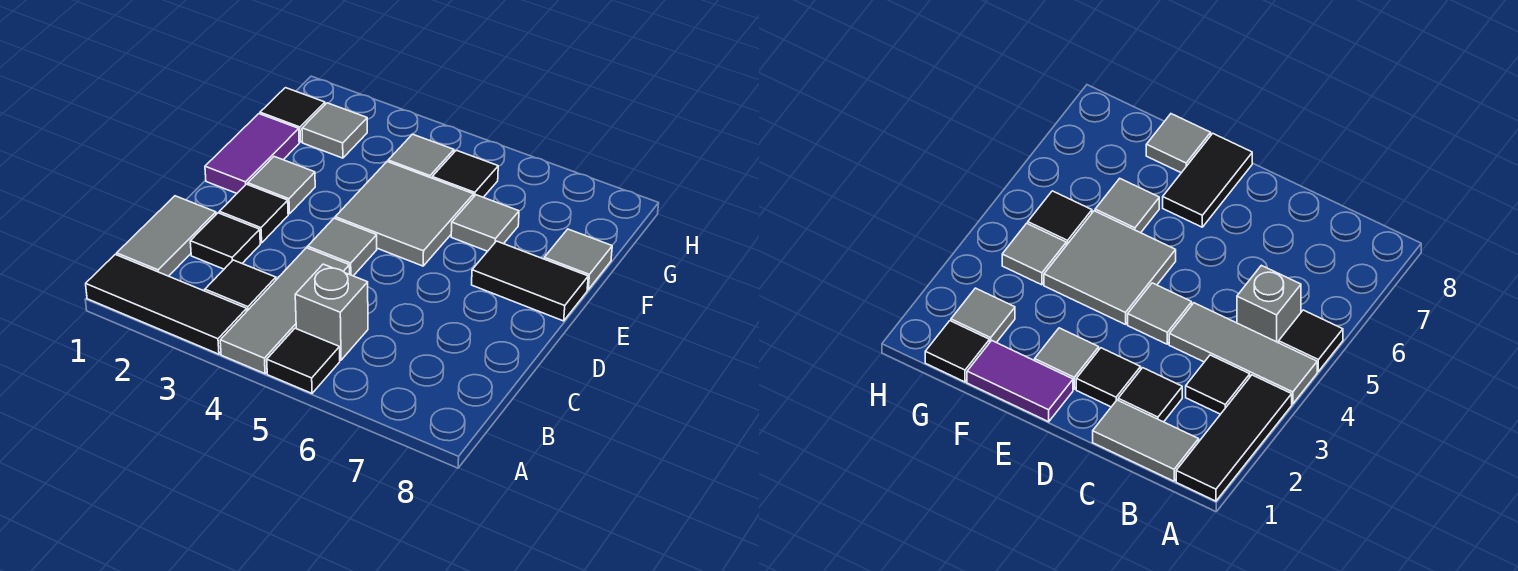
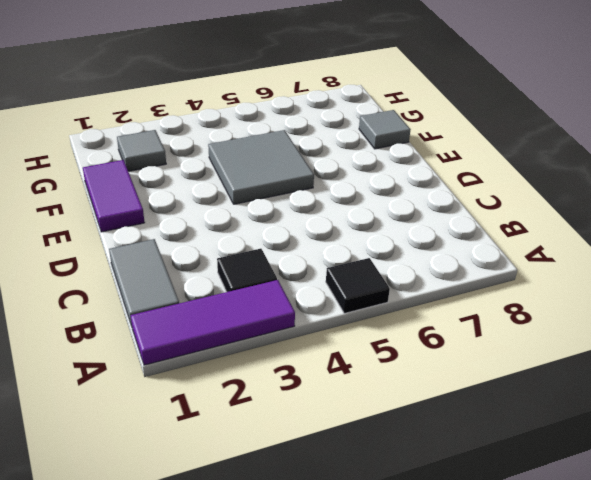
purple tile A1:A3 level 1 -> black tile A1:A3 level 1
none -> grey tile A4:C4 level 1
none -> grey brick B5 level 1
none -> black tile C2 level 1

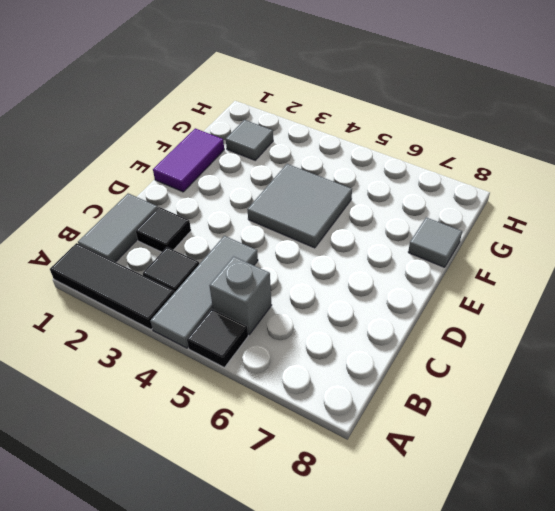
none -> black tile D2 level 1
none -> grey tile D4 level 1
none -> grey tile E2 level 1

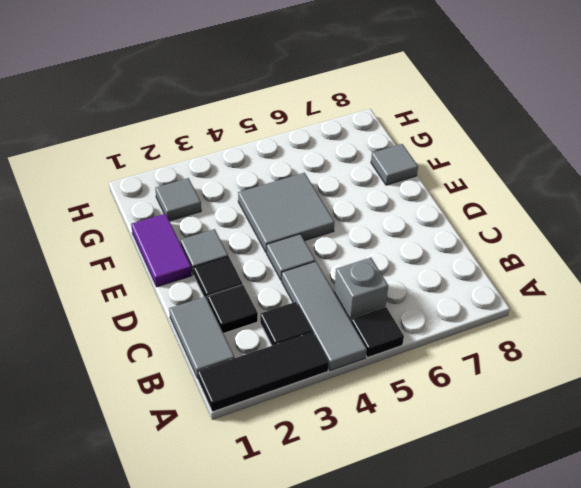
none -> black tile E7:E8 level 1
none -> grey tile F6 level 1
none -> black tile G1 level 1

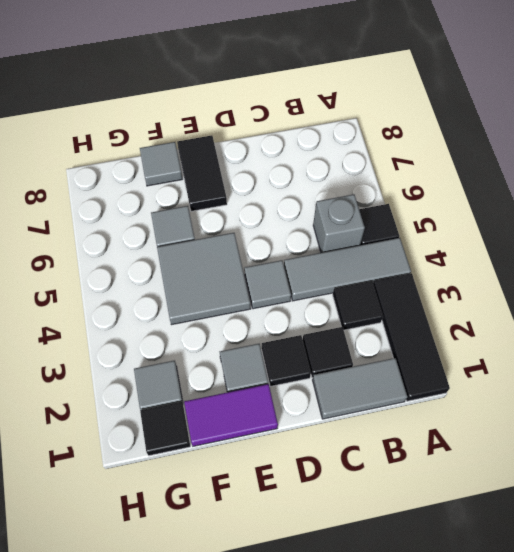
none -> grey tile G4 level 1
none -> black tile G5 level 1

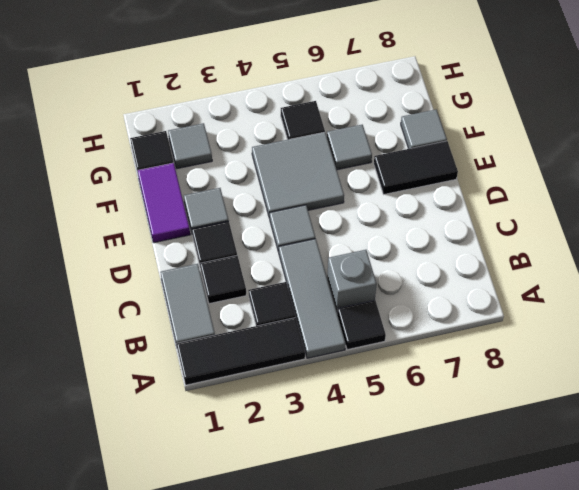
none -> grey tile G4 level 1

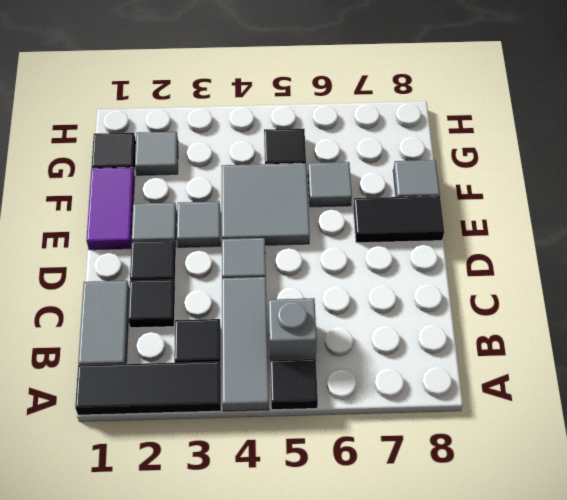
grey tile E3 level 1 -> grey tile G4 level 1

